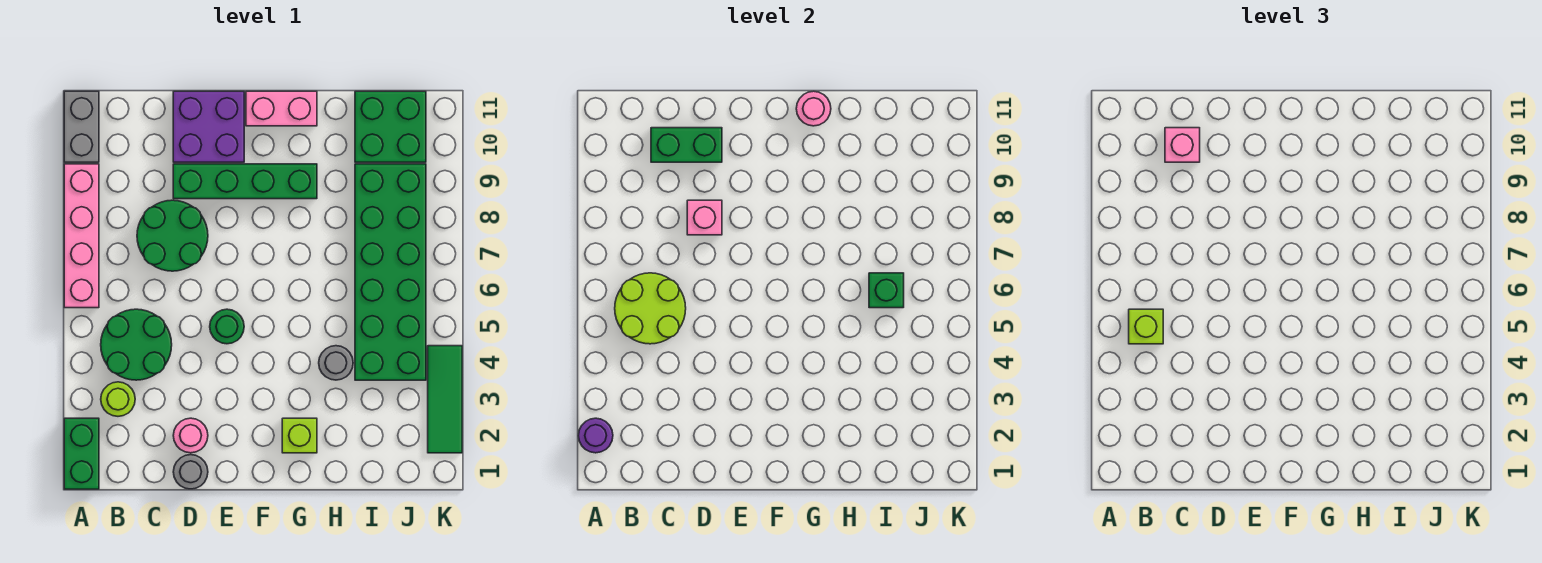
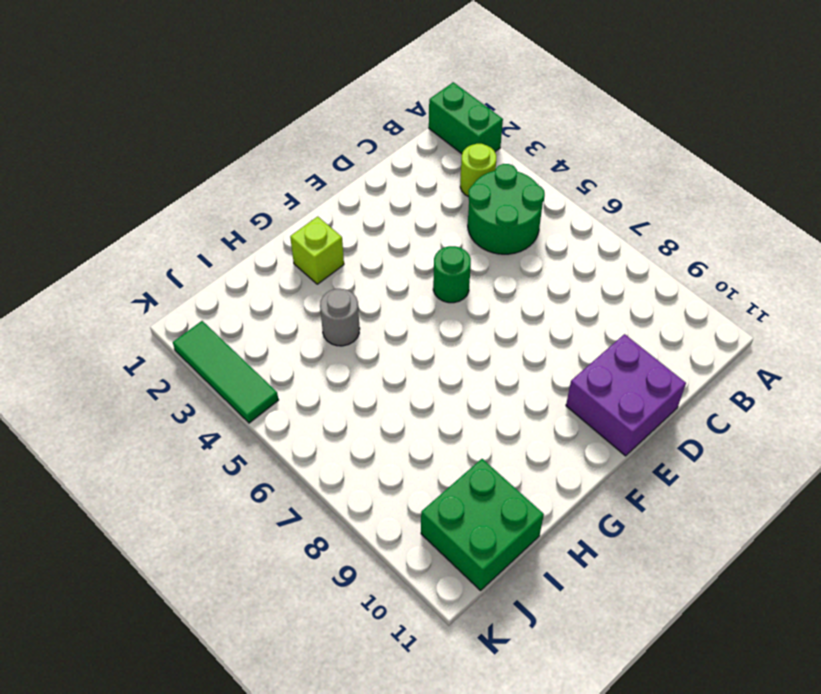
none -> pink brick A6:A9 level 1
none -> grey brick A10:A11 level 1
none -> green round brick C7:D8 level 1

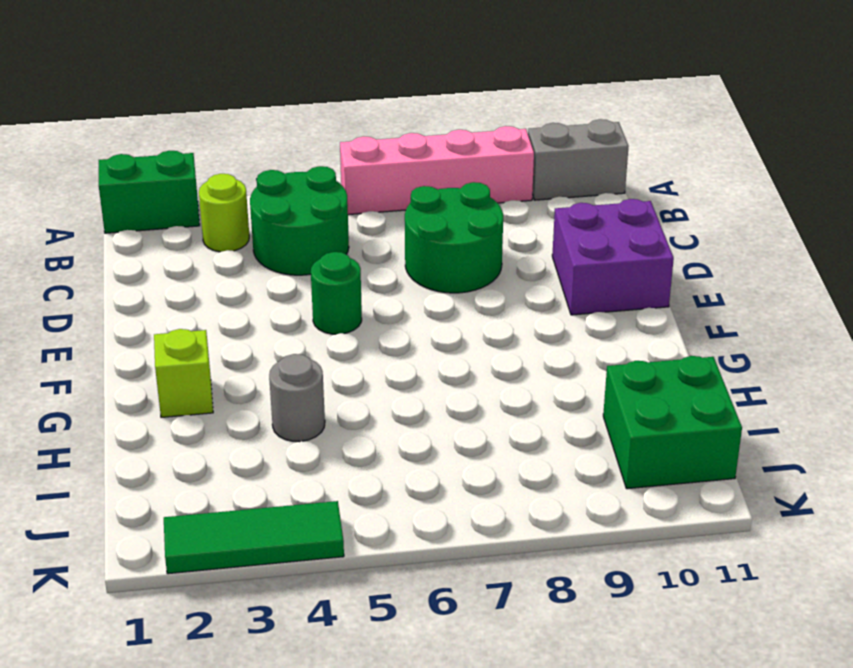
none -> grey round brick D1 level 1
none -> pink round brick D2 level 1
none -> green brick D9:G9 level 1

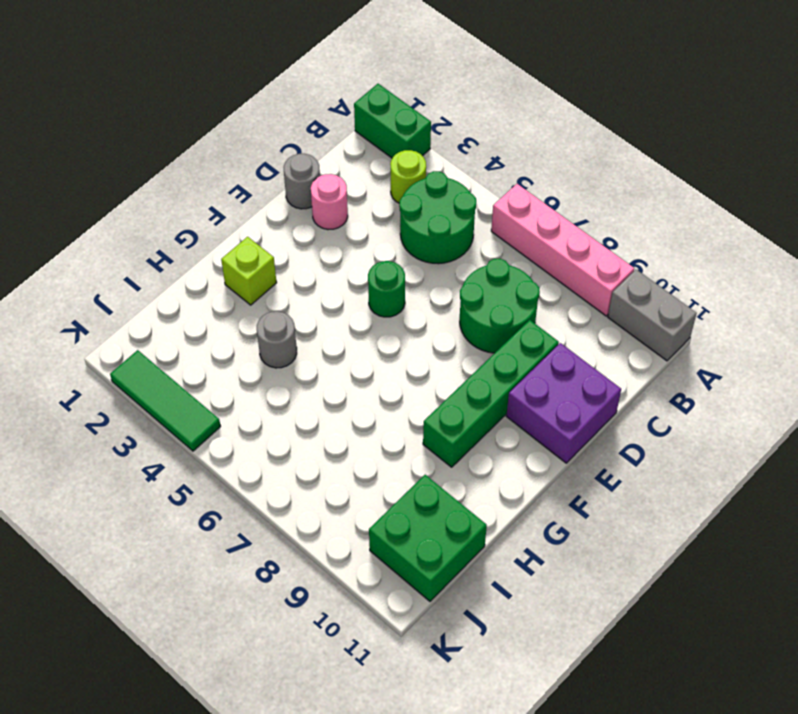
none -> pink brick F11:G11 level 1
none -> green brick I4:J9 level 1
none -> purple round brick A2 level 2

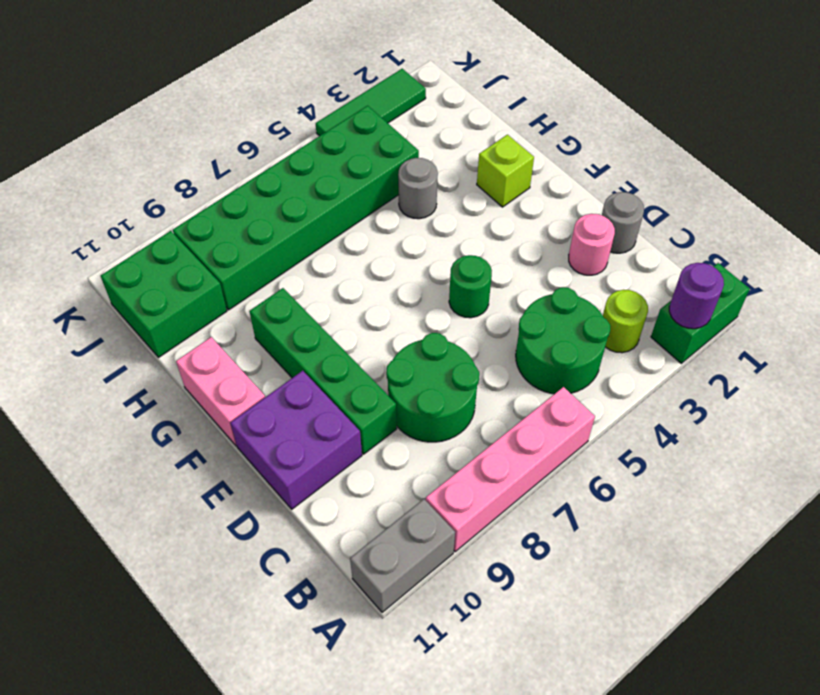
none -> lime round brick B5:C6 level 2
none -> green brick C10:D10 level 2
none -> pink brick D8 level 2

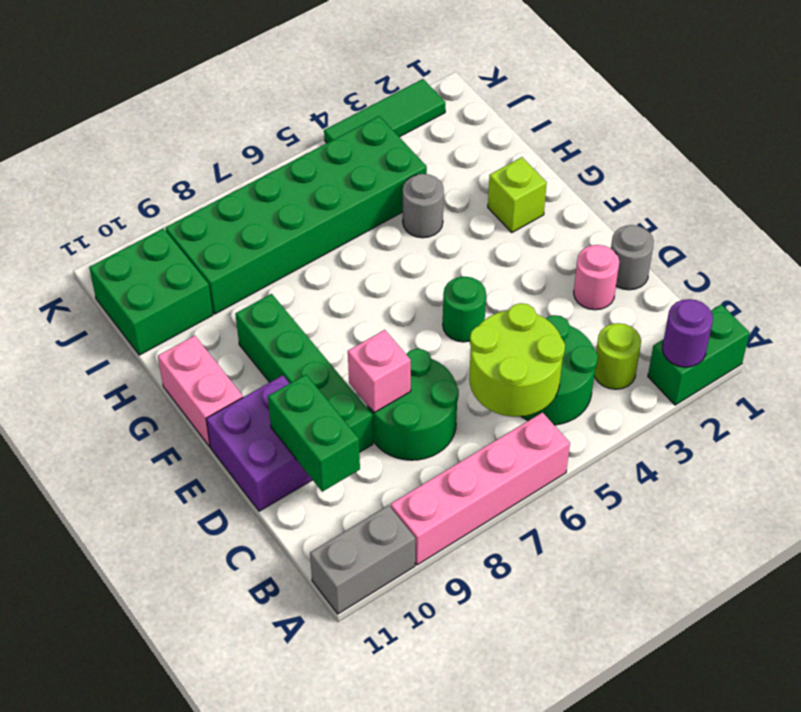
none -> pink round brick G11 level 2
none -> green brick I6 level 2
none -> lime brick B5 level 3

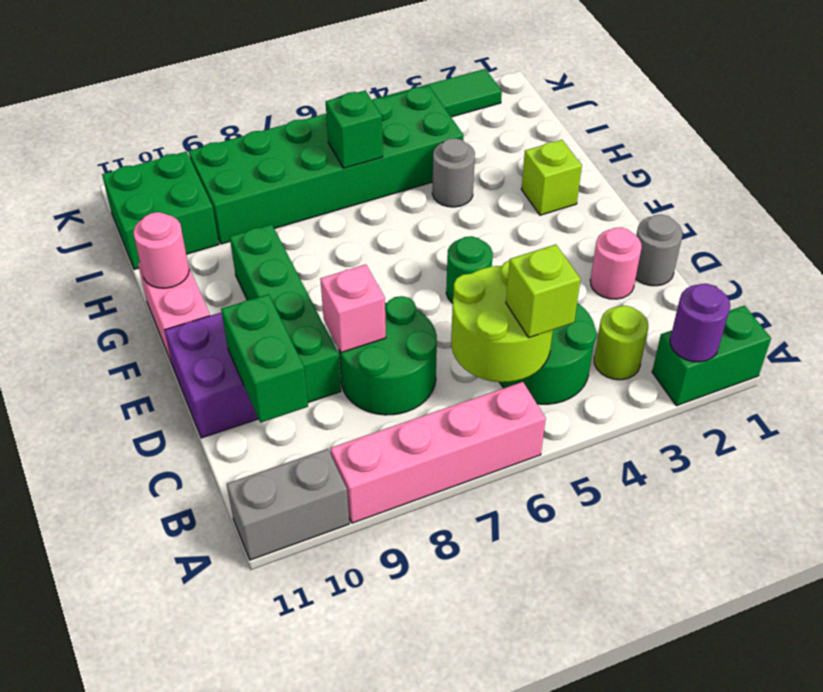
none -> pink brick C10 level 3

